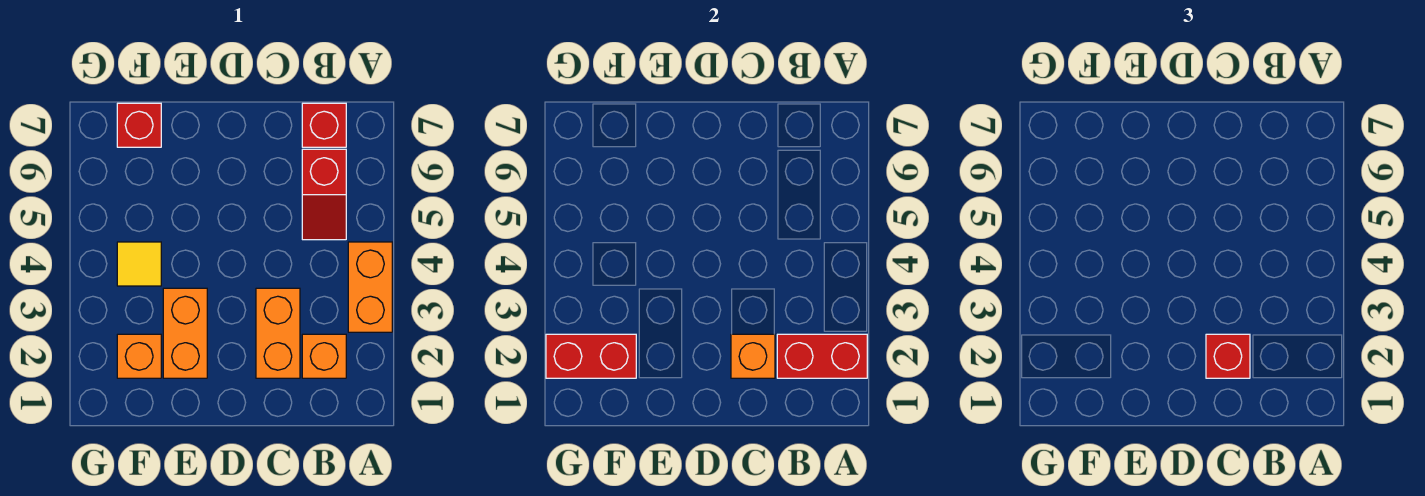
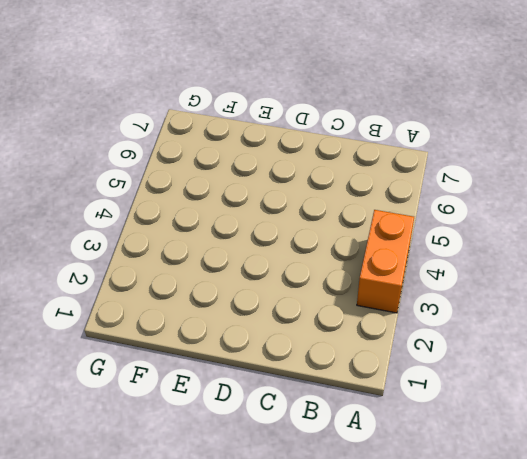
none -> orange brick B2 level 1
none -> red slope B5:B6 level 1 top 6
none -> red brick B7 level 1

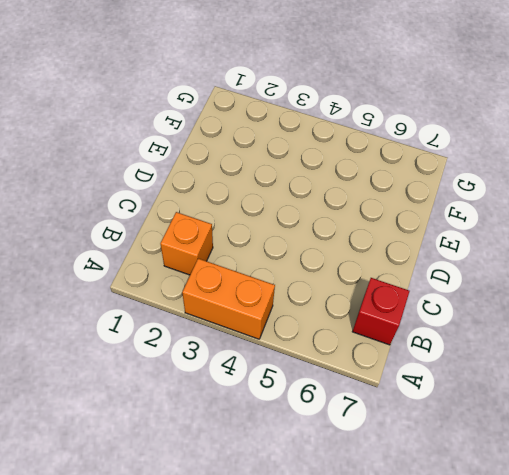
none -> red slope B5:B6 level 1 top 6
none -> orange brick C2:C3 level 1
none -> orange brick E2:E3 level 1

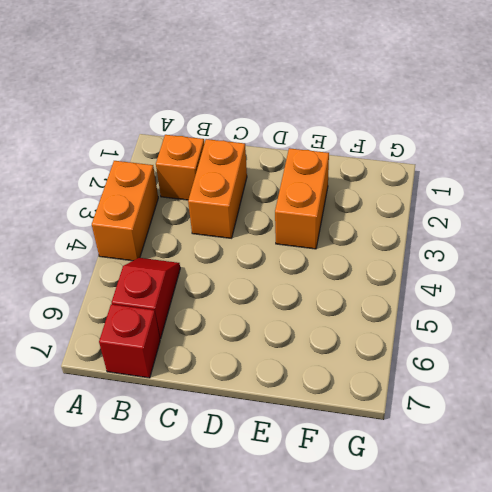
none -> orange brick F2 level 1
none -> yellow tile F4 level 1
none -> red brick F7 level 1

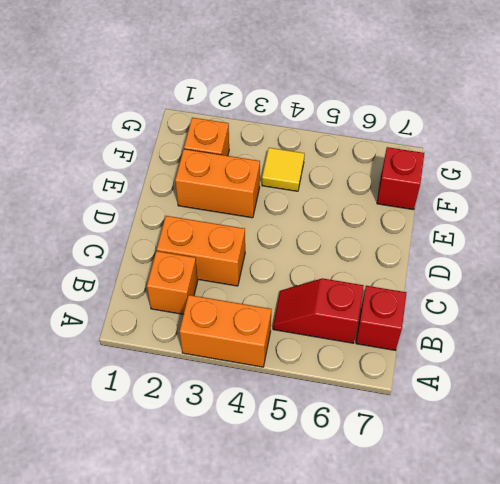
none -> red brick A2:B2 level 2
none -> orange brick C2 level 2
none -> red brick F2:G2 level 2

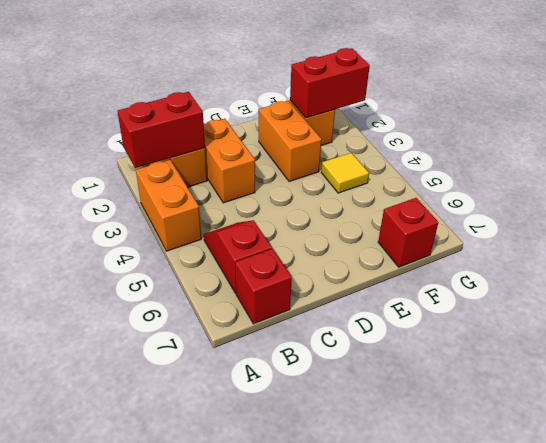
none -> orange brick C2 level 2
none -> red brick C2 level 3

